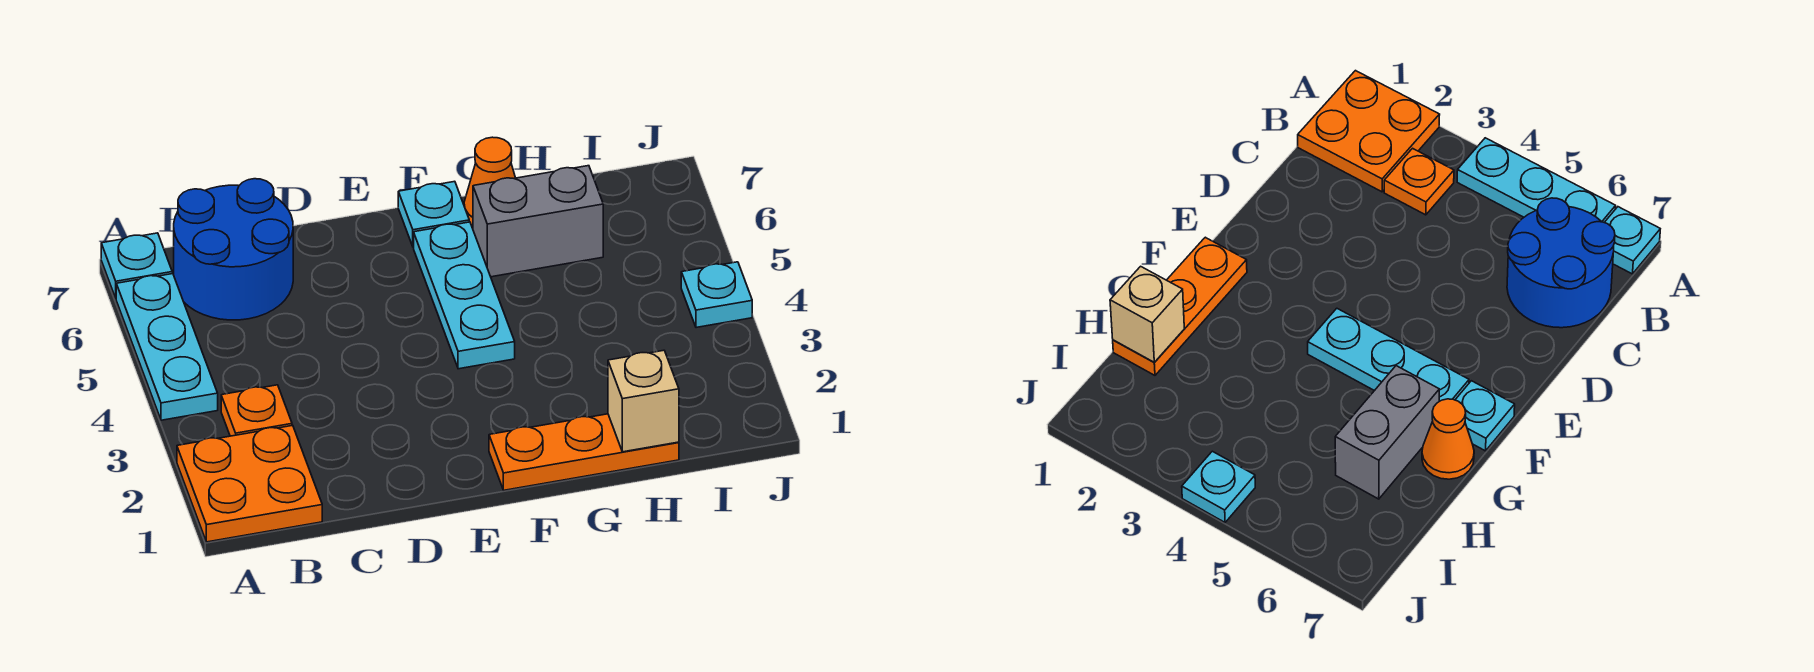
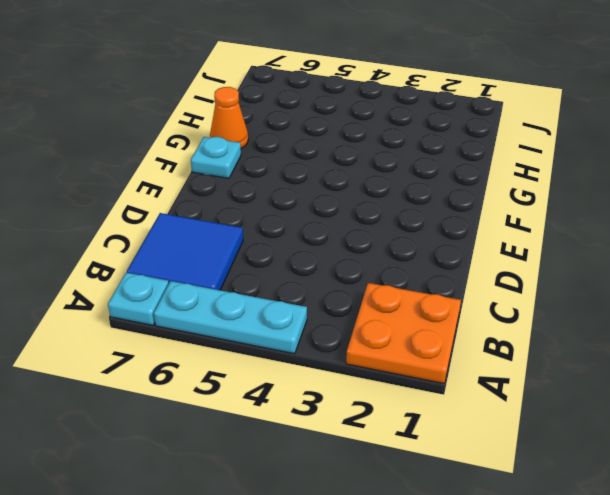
blue tile B6:C7 level 1 -> blue round brick B6:C7 level 1
none -> orange plate B3 level 1
none -> orange plate F1:H1 level 1
none -> cyan plate F4:F6 level 1

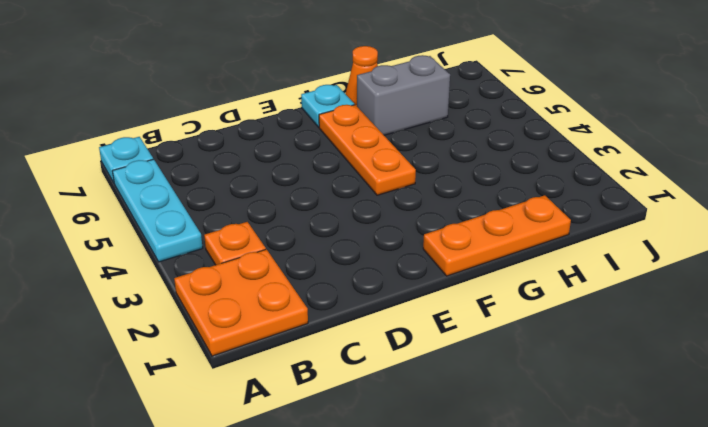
orange plate F4:F6 level 1 -> cyan plate F4:F6 level 1
none -> blue round brick B6:C7 level 1
none -> cyan plate J4 level 1
none -> tan brick H1 level 2

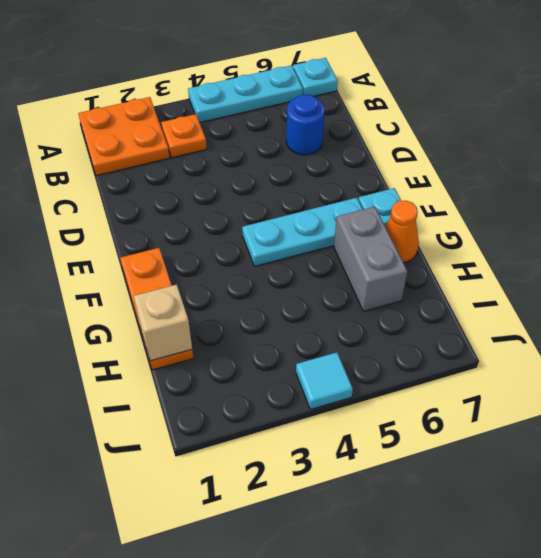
blue round brick C6 level 1 -> blue round brick B6:C7 level 1
cyan tile J4 level 1 -> cyan plate J4 level 1

